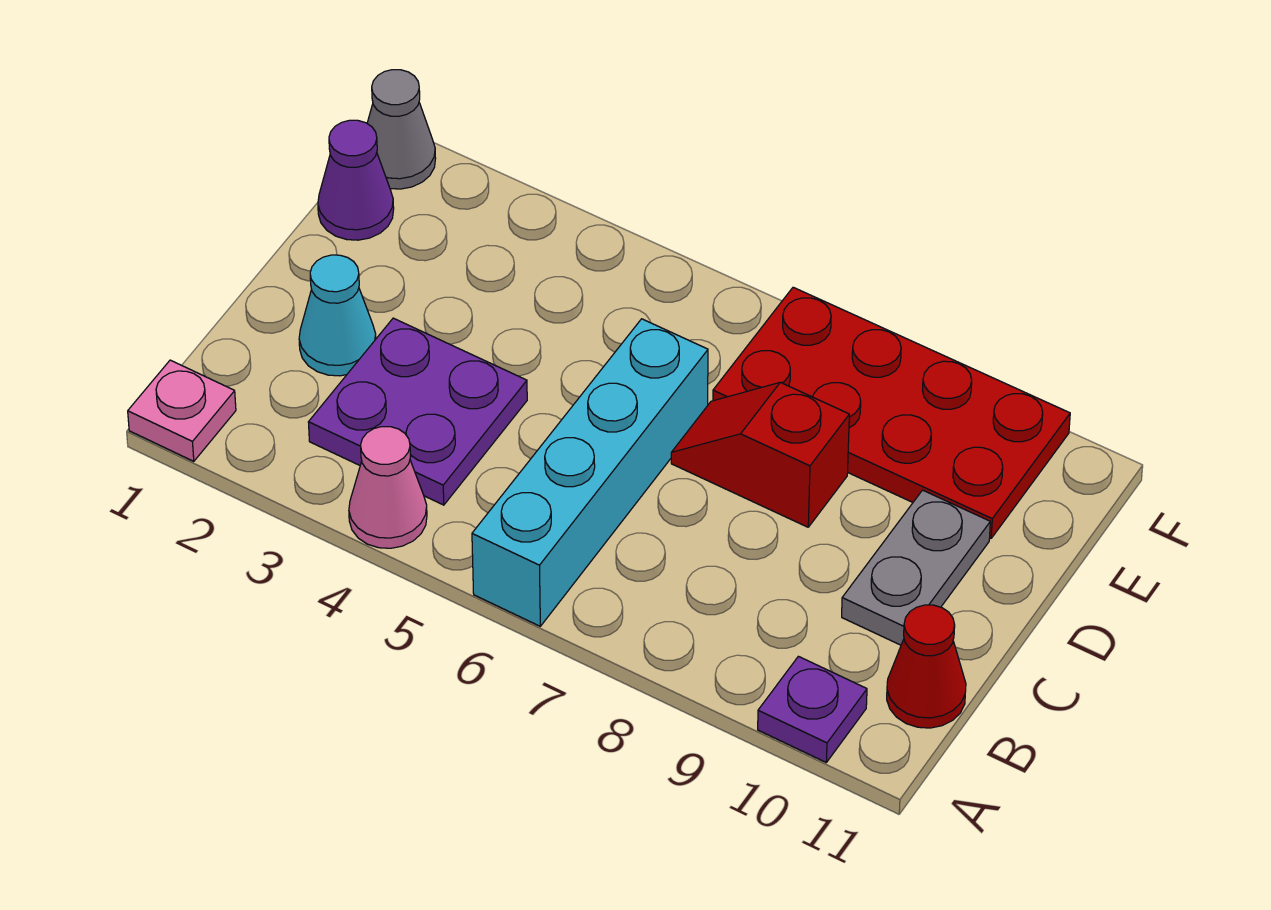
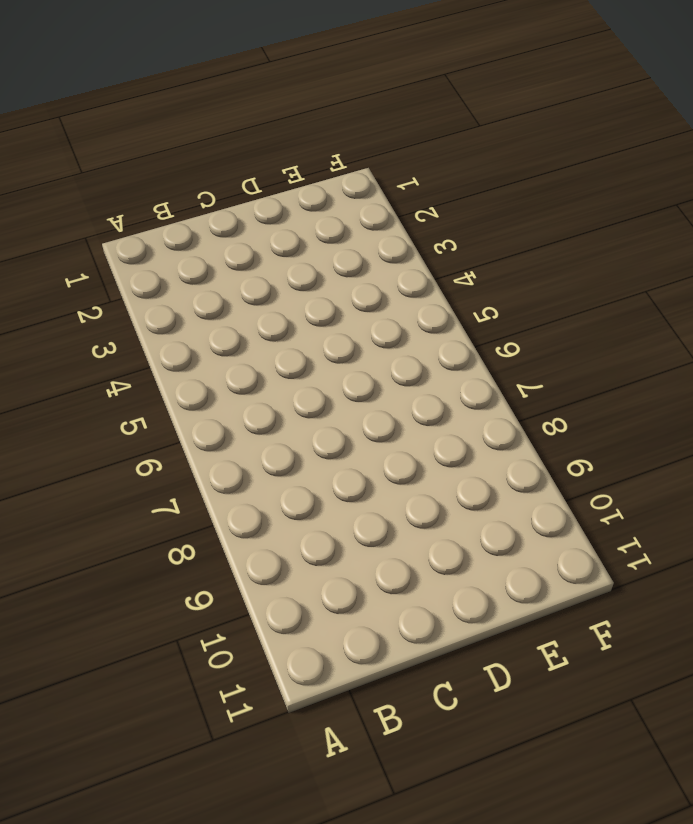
none -> pink plate A1 level 1
none -> pink cone A4 level 1
none -> cyan brick A6:D6 level 1

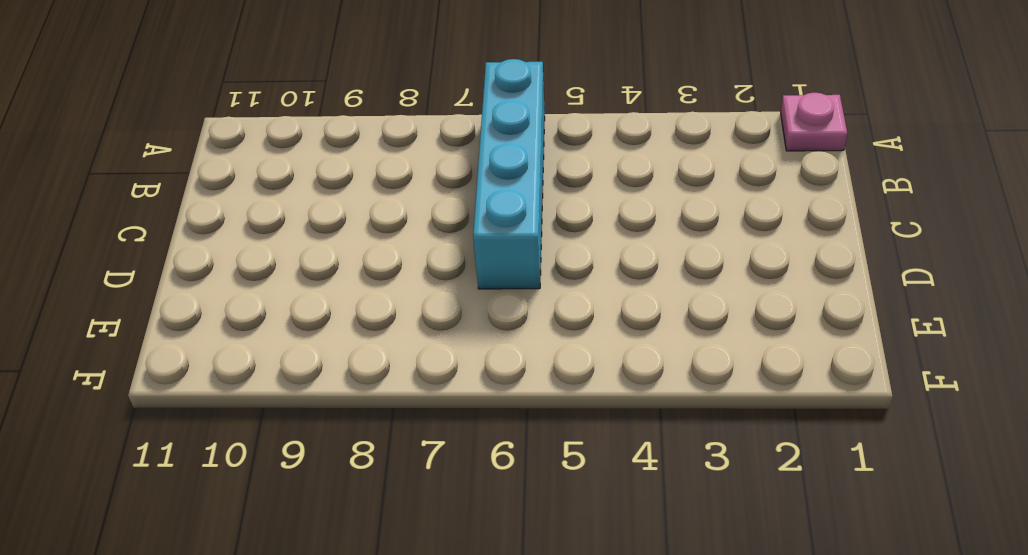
none -> pink cone A4 level 1
none -> purple plate A10 level 1
none -> purple plate B3:C4 level 1

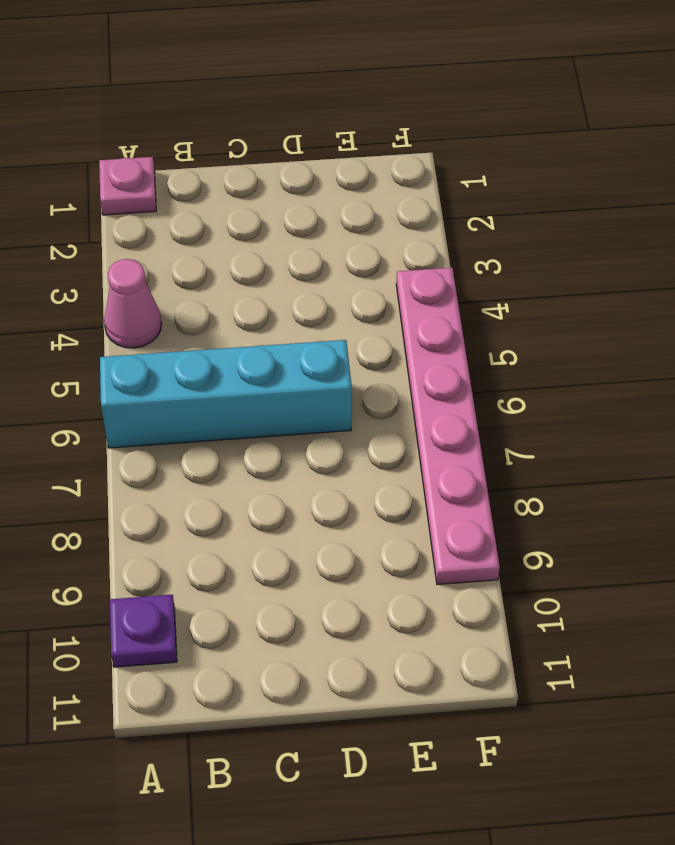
pink plate F4:F9 level 1 -> red plate E7:F10 level 1
none -> purple plate B3:C4 level 1
none -> red cone B11 level 1
none -> cyan cone C2 level 1

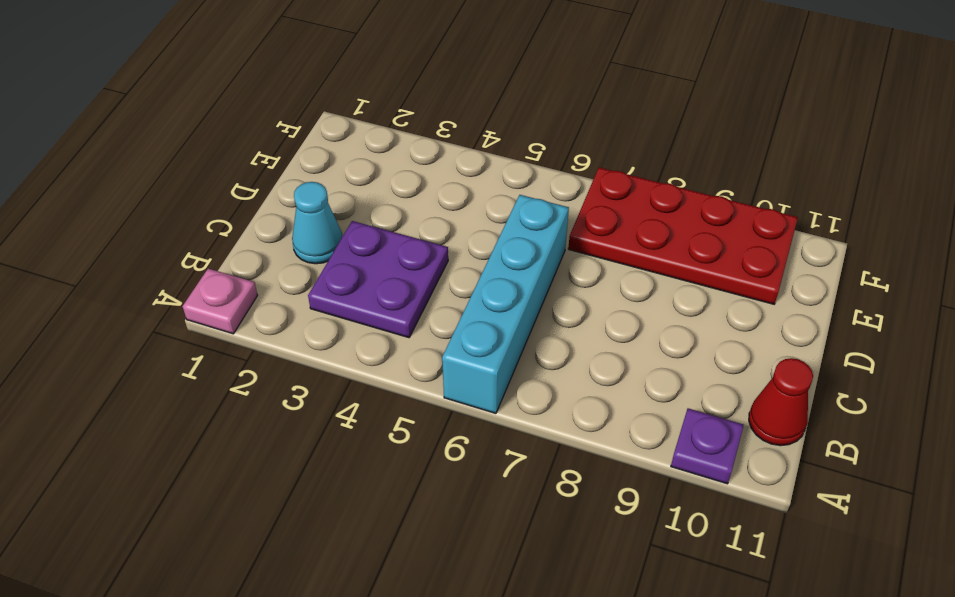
none -> pink cone A4 level 1
none -> grey plate C10:D10 level 1
none -> red slope D7:D8 level 1 top 8

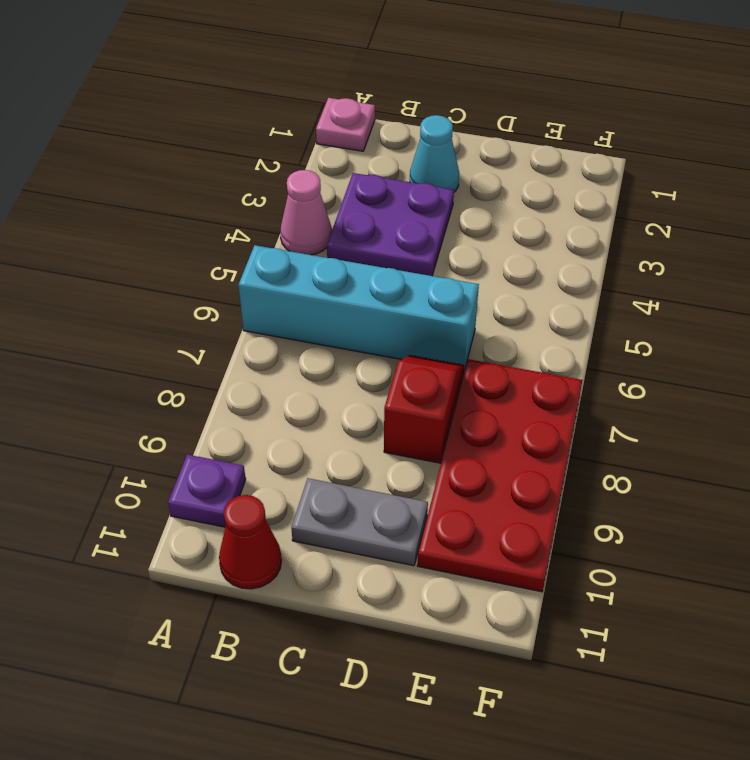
none -> purple cone E1 level 1
none -> grey cone F1 level 1

